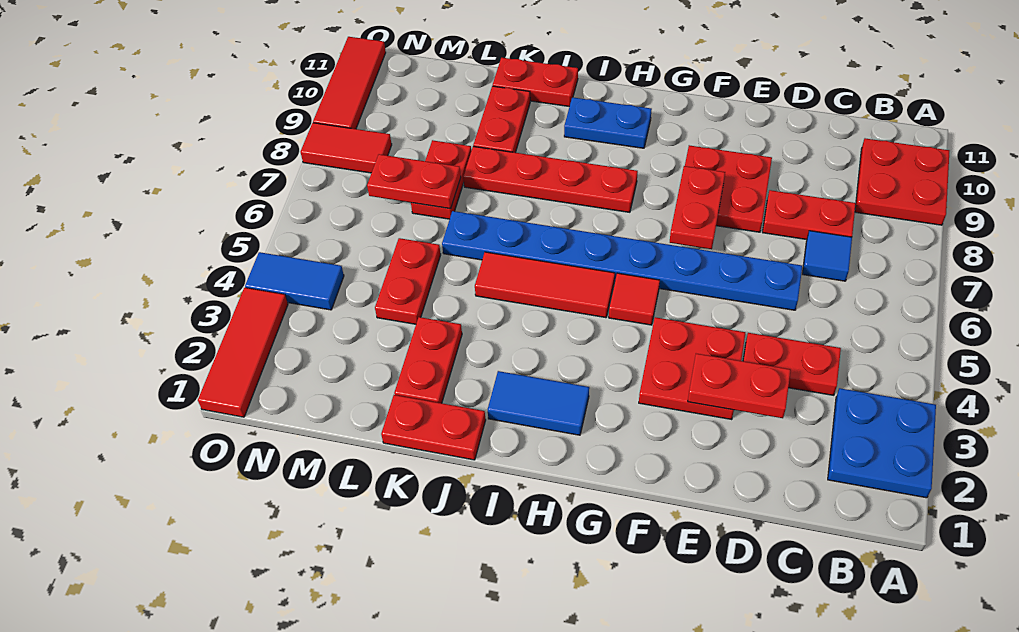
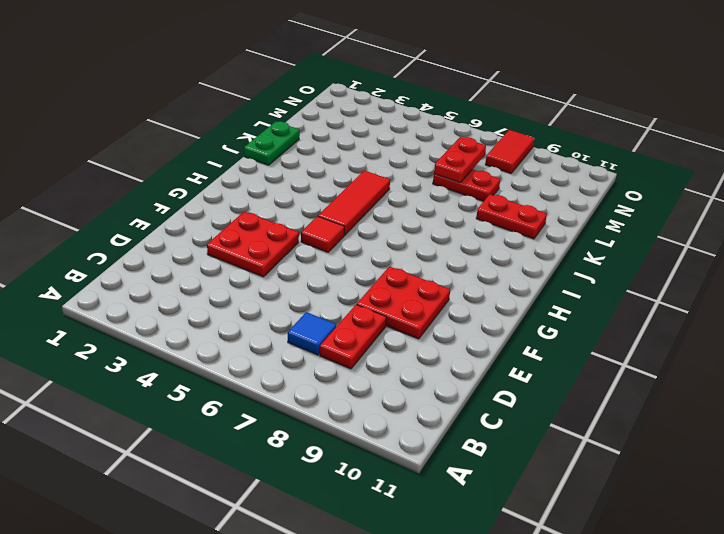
green plate J1:K1 level 1 -> red plate J1:K1 level 1
none -> blue plate A2:B3 level 1
none -> red plate A9:B10 level 1
none -> red plate C4:D4 level 1

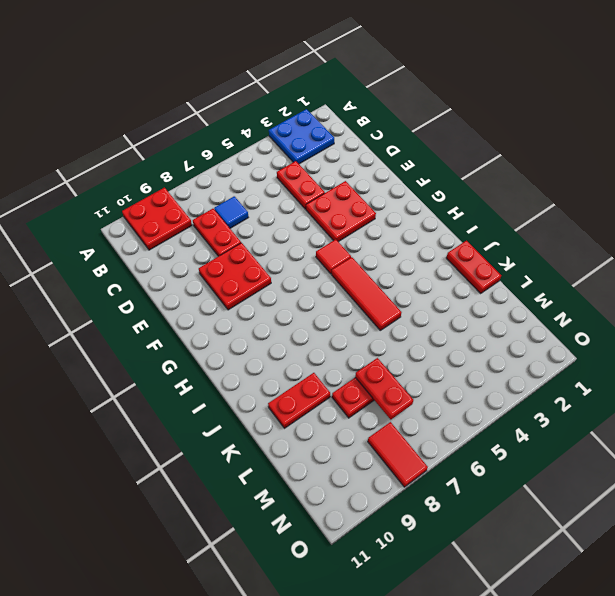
none -> blue plate D6:K6 level 1
none -> blue tile H2:I2 level 1
none -> red plate H8:K8 level 1

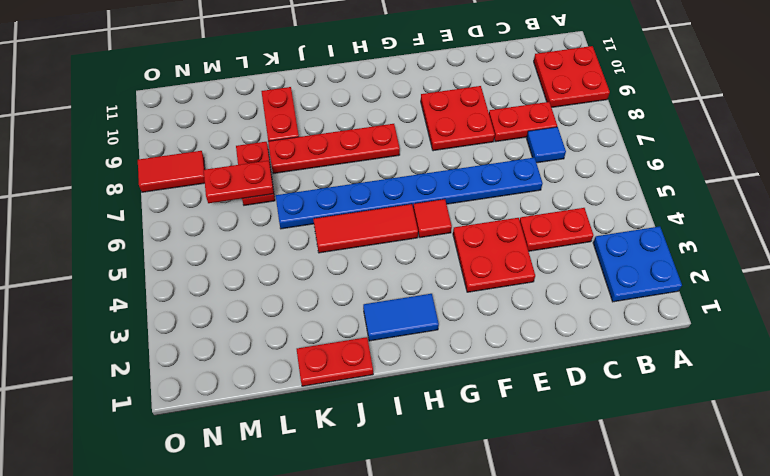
none -> blue plate H10:I10 level 1
none -> red plate J11:K11 level 1
none -> red plate K2:K3 level 1

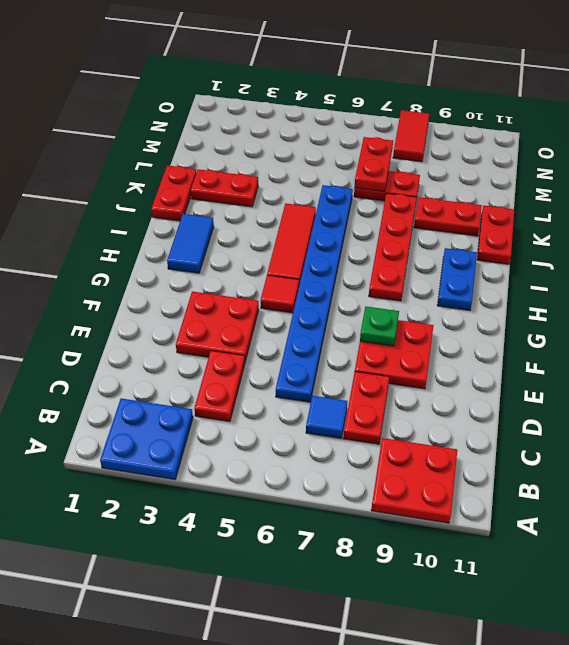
green plate F8 level 2 -> red plate F7:F8 level 2
none -> red plate L4:L5 level 1
none -> blue tile N4:O4 level 1
none -> red tile O1:O3 level 1

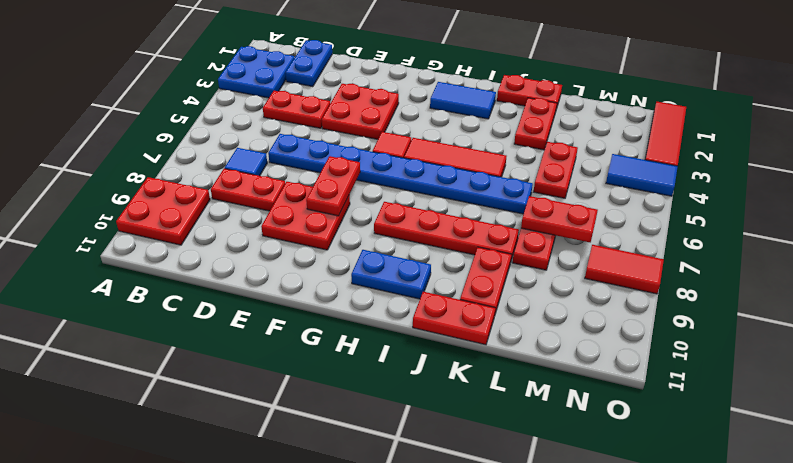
blue plate C1:C2 level 1 -> none
none -> red tile O9:O11 level 1
none -> red plate D3:E3 level 2

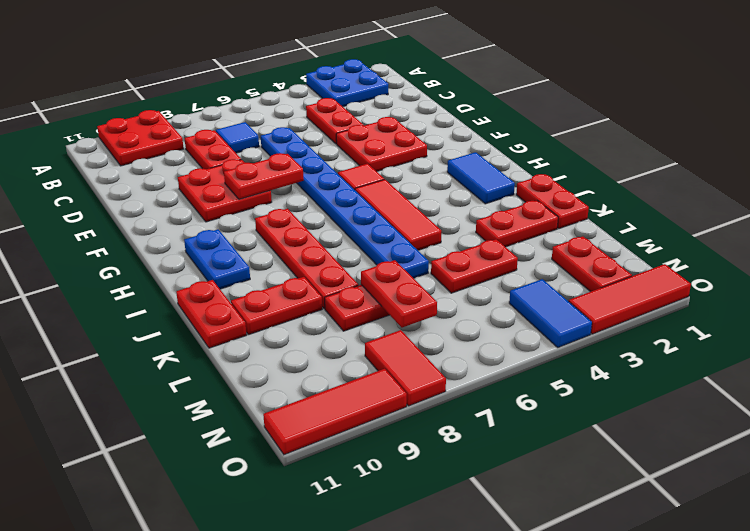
red plate M2:N2 level 1 -> red plate D3:E3 level 2

